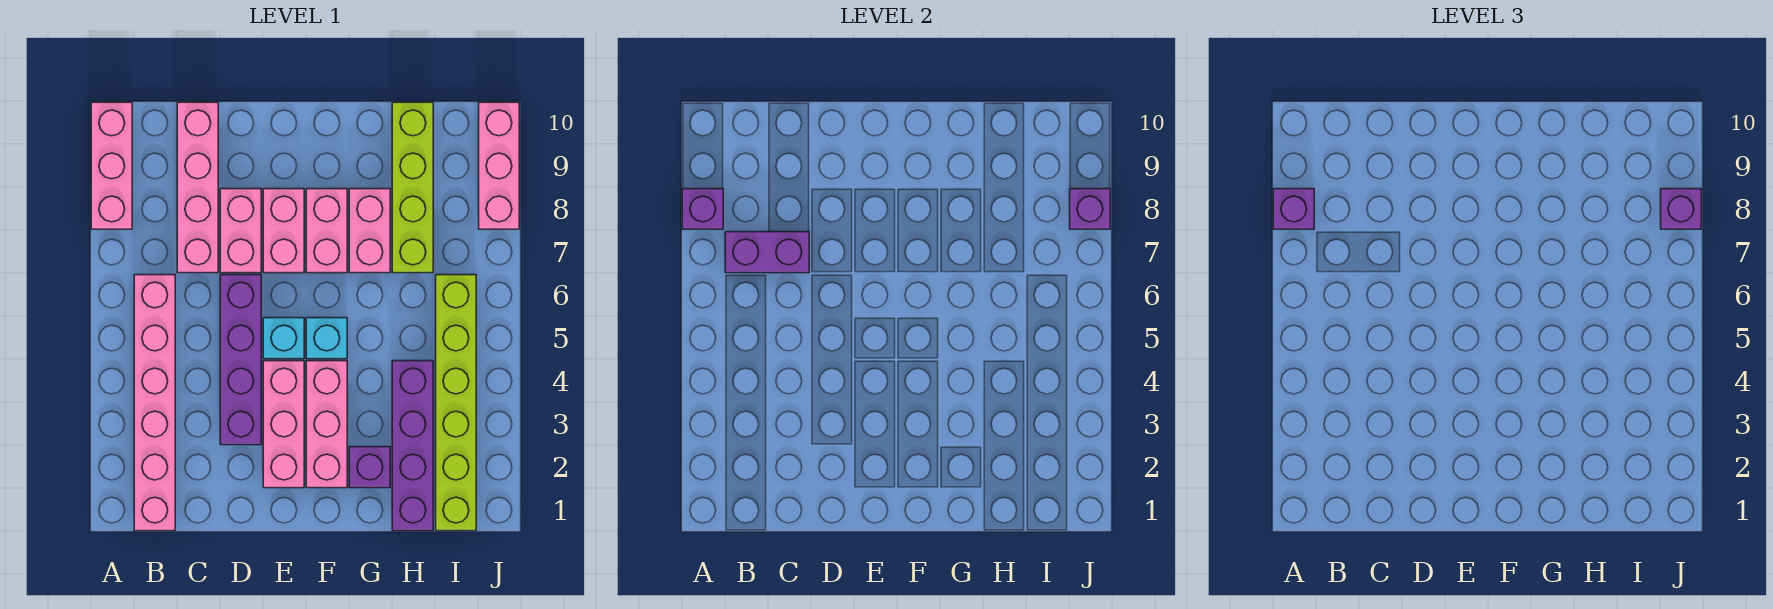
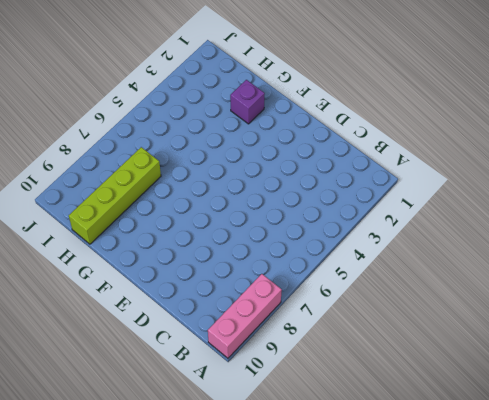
none -> pink brick B1:B6 level 1
none -> pink brick C7:C10 level 1
none -> purple brick D3:D6 level 1

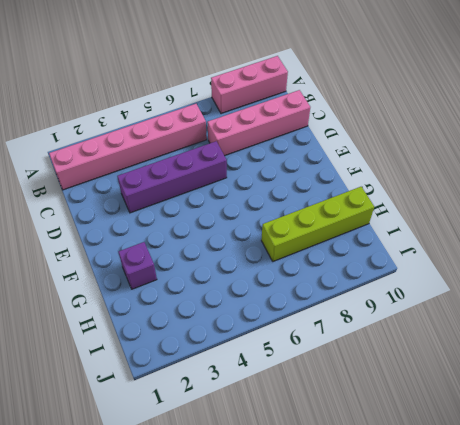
none -> pink brick D7:D8 level 1
none -> pink brick E2:E4 level 1
none -> cyan brick E5 level 1

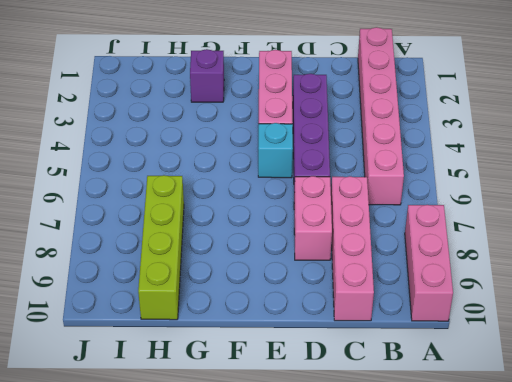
none -> pink brick E7:E8 level 1
none -> pink brick F2:F4 level 1
none -> cyan brick F5 level 1

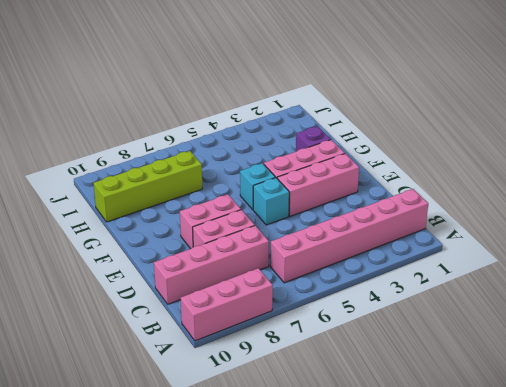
none -> purple brick D3:D6 level 1
none -> pink brick F7:F8 level 1
none -> pink brick G7:G8 level 1

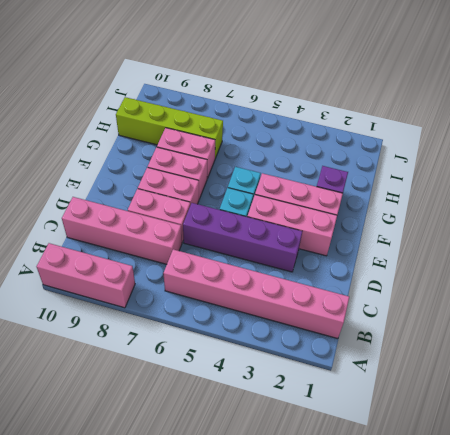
none -> purple brick H1:H4 level 1
none -> lime brick I1:I6 level 1
none -> pink brick J8:J10 level 1

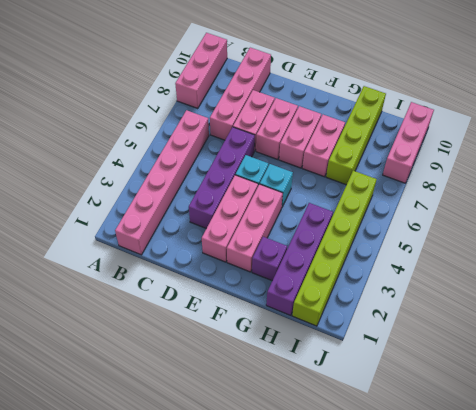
none -> purple brick A8 level 2
none -> purple brick B7:C7 level 2
none -> purple brick J8 level 2

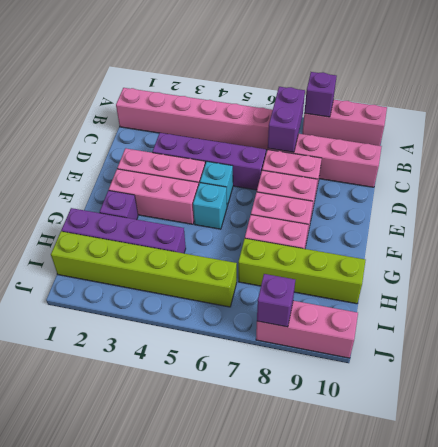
none -> purple brick A8 level 3
none -> purple brick J8 level 3

